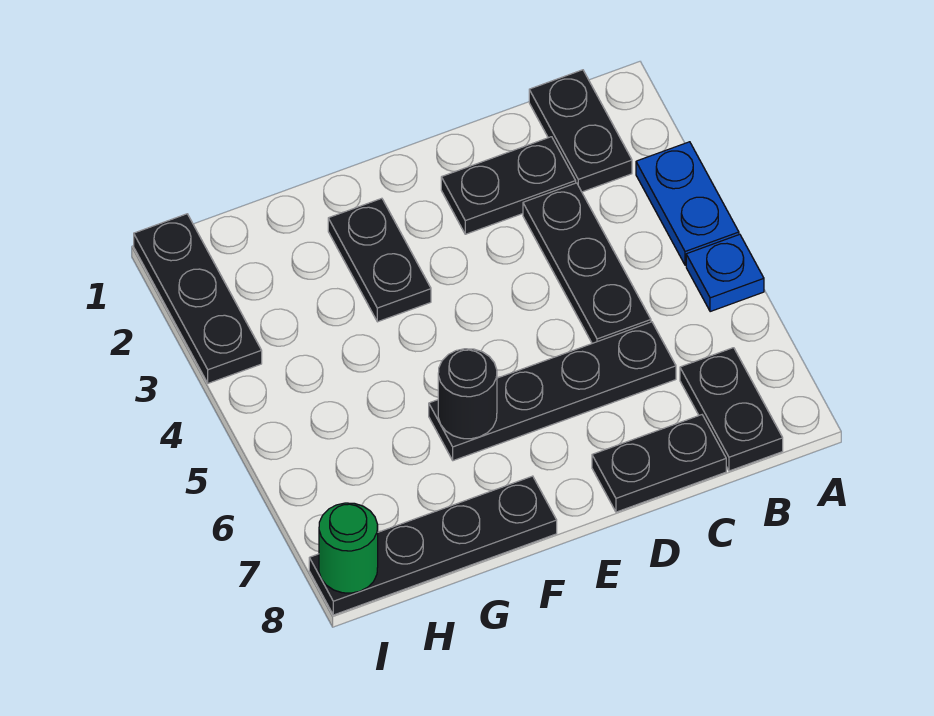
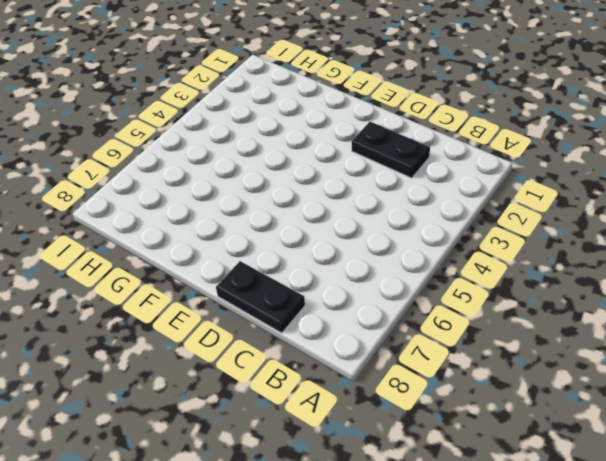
none -> blue plate A3:A4 level 1
none -> blue plate A5 level 1
none -> black plate B1:B2 level 1

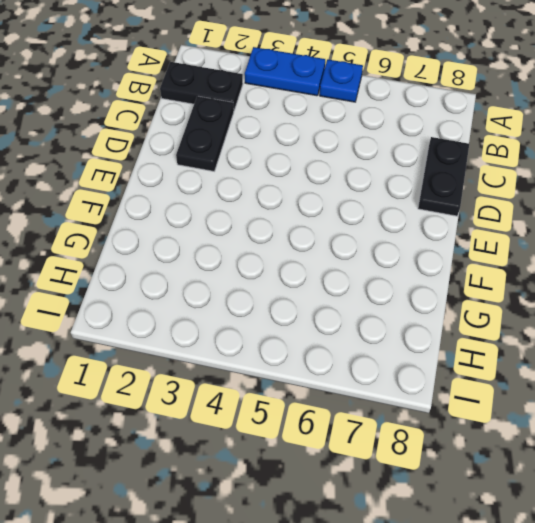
none -> black plate B7:B8 level 1
none -> black plate C3:C5 level 1
none -> black plate C6:F6 level 1

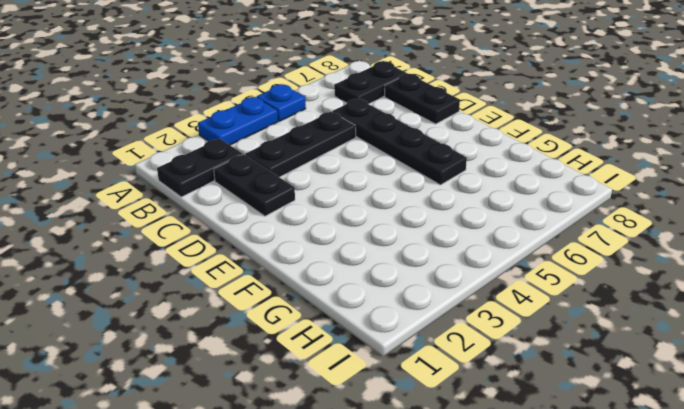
none -> black plate F2:F3 level 1
none -> black plate F8:I8 level 1
none -> black plate I1:I3 level 1

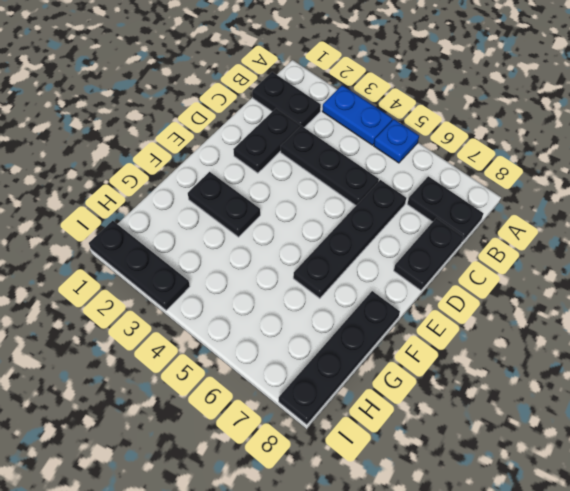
none -> black round brick F6 level 2
none -> green round brick I8 level 2

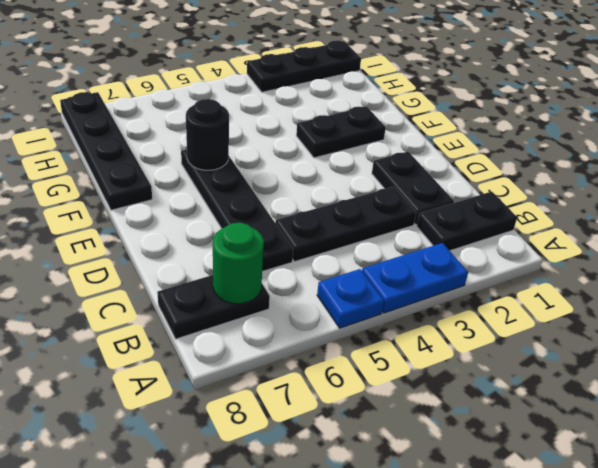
green round brick B7 level 2 -> green round brick I8 level 2
none -> black plate C8:D8 level 1

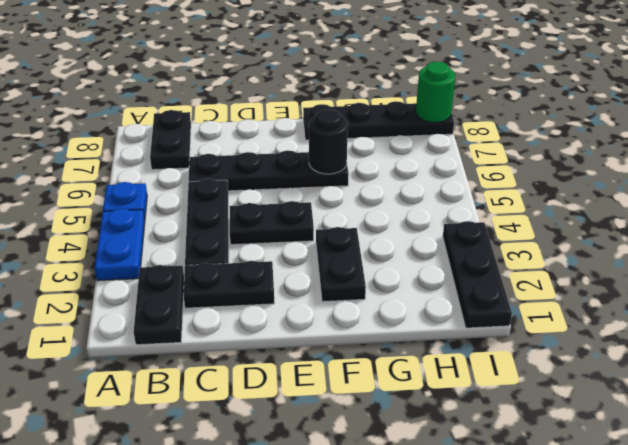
black plate D4:E4 level 1 -> black plate C8:D8 level 1

